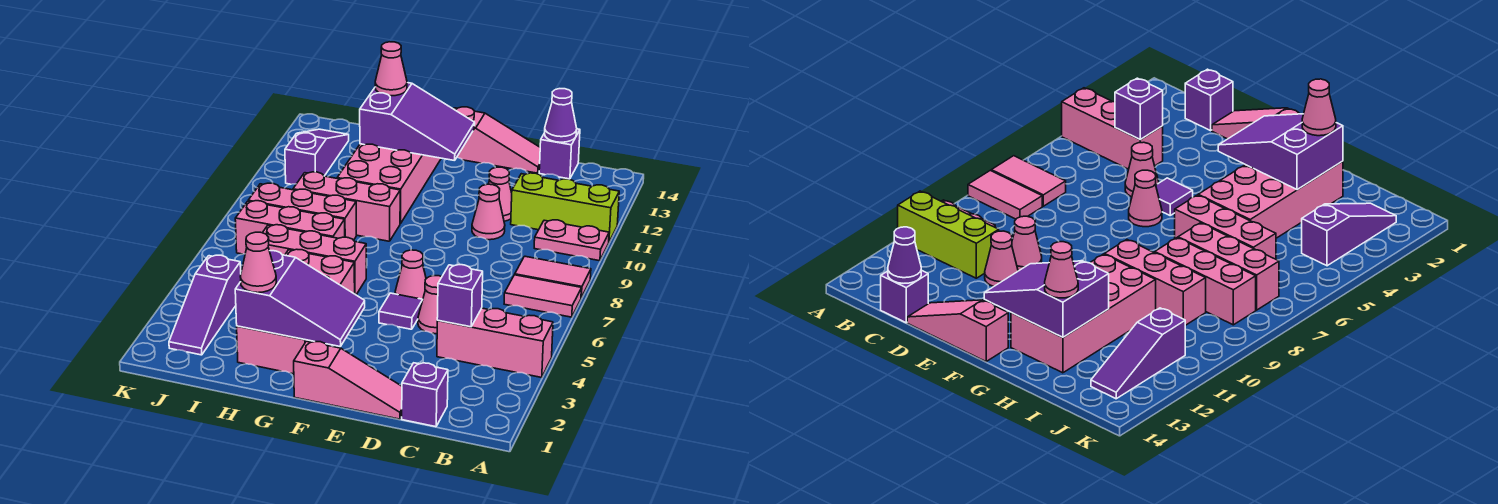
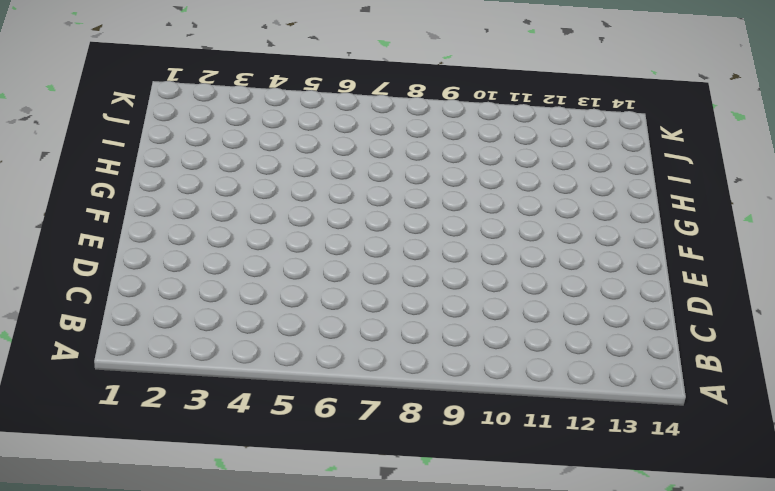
none -> pink brick A4:C4 level 1
none -> pink tile A7:B7 level 1
none -> pink tile A8:B8 level 1

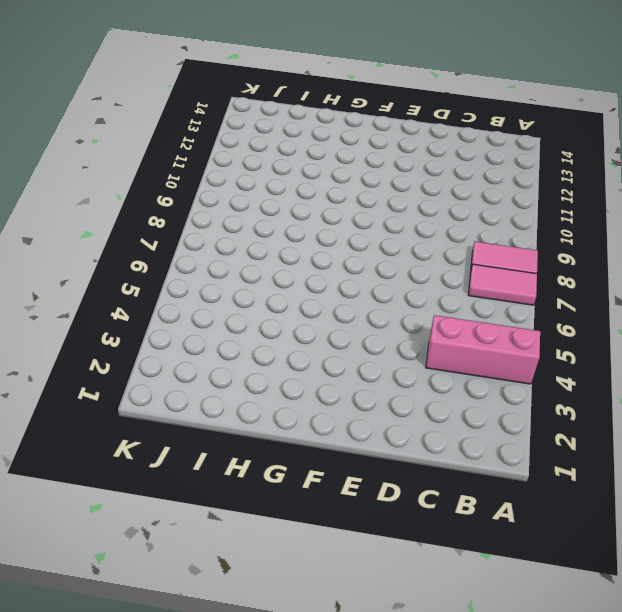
none -> pink plate A10:B10 level 1
none -> lime brick A11:C11 level 1
none -> purple brick C1 level 1

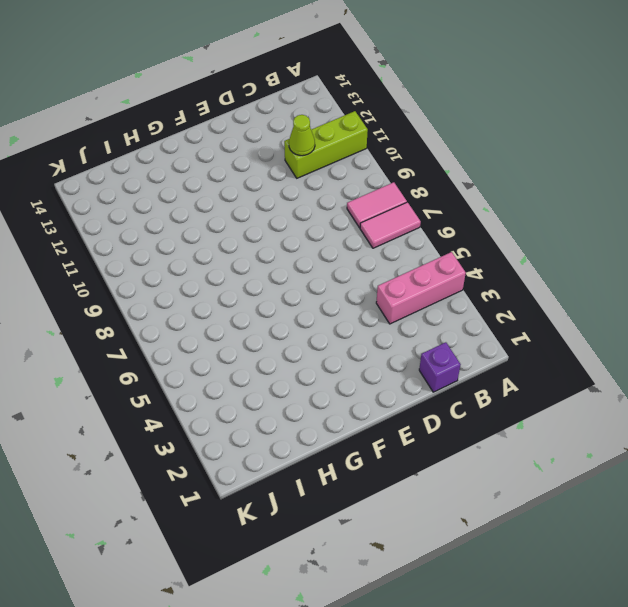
lime cone C11 level 2 -> none
none -> pink plate A10:B10 level 1
none -> purple brick C14 level 1
none -> pink slope D1:F1 level 1 top F

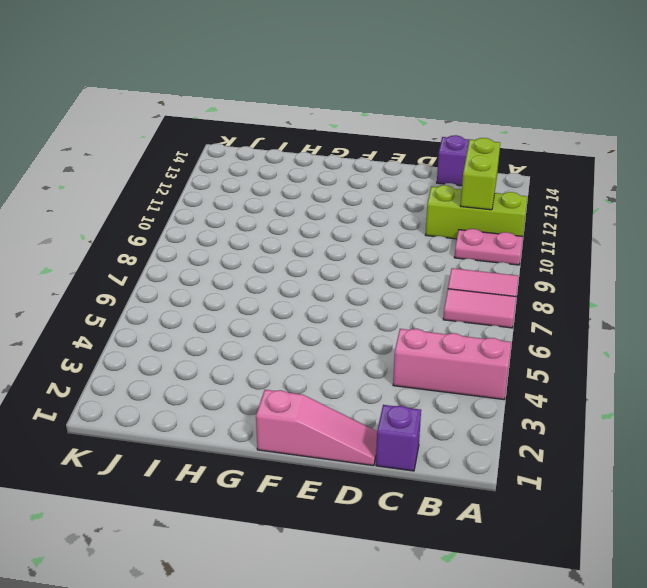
lime brick B11:B12 level 2 -> none
none -> pink cone D5 level 1
none -> pink cone D10 level 1
none -> pink cone D11 level 1

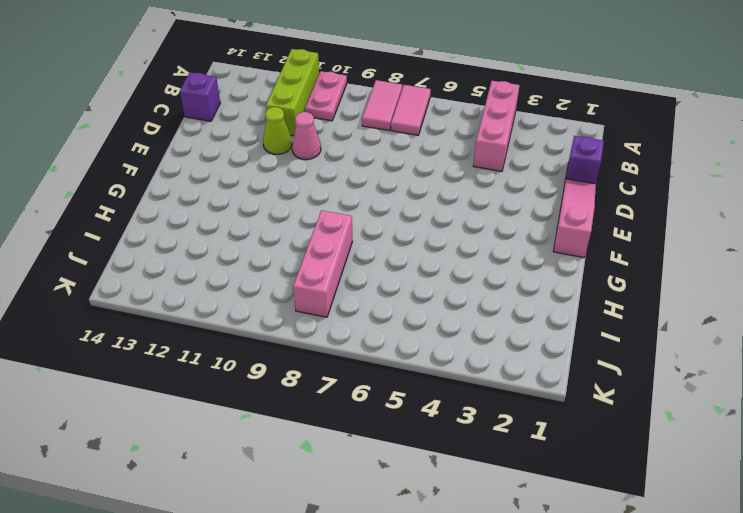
lime cone D11 level 1 -> pink cone D11 level 1
none -> pink cone D5 level 1
none -> pink slope D14:F14 level 1 top F
none -> purple tile E5 level 1

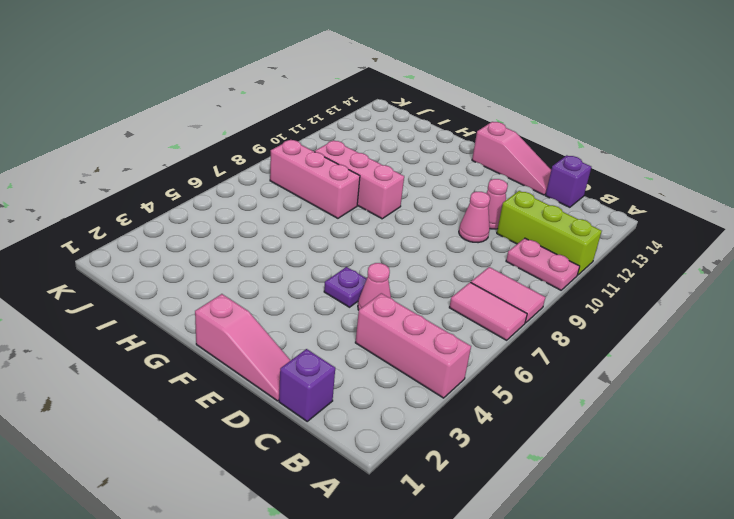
purple plate E5 level 1 -> purple tile E5 level 1
none -> pink cone E6 level 1
none -> pink brick G2:H5 level 1
none -> pink brick G6:I6 level 1

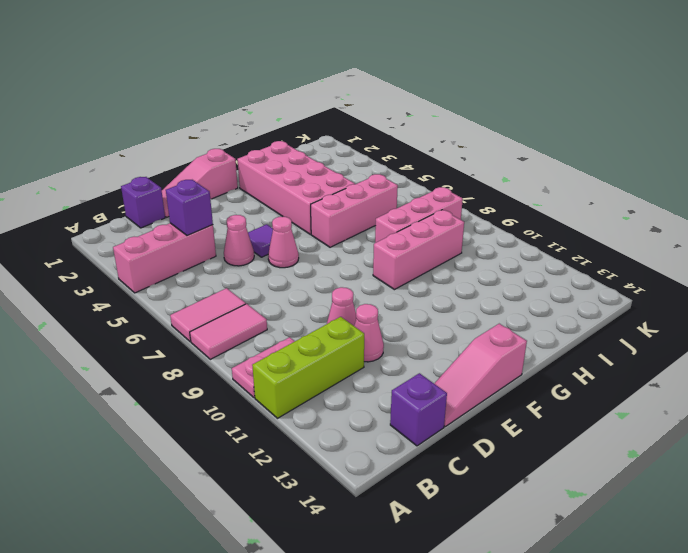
none -> pink brick G10:H13 level 1
none -> pink brick H7:J7 level 1
none -> purple slope J2:J4 level 1 top 4

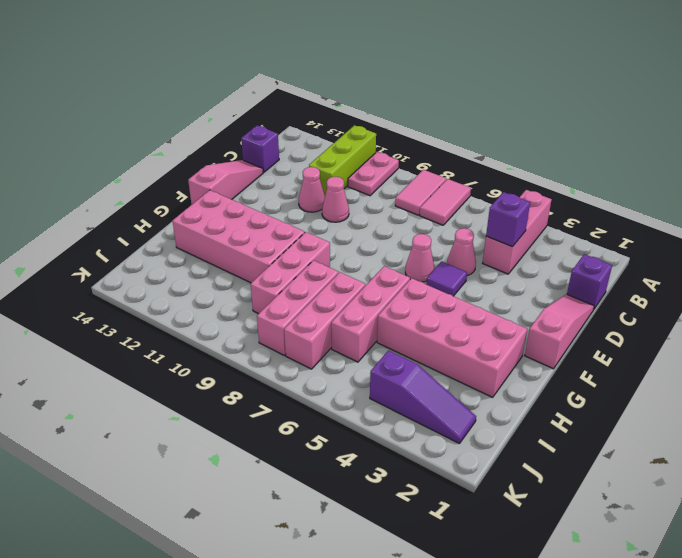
none -> purple slope J11:J13 level 1 top 11
none -> purple cone C14 level 2
none -> purple slope F2:H3 level 2 top H

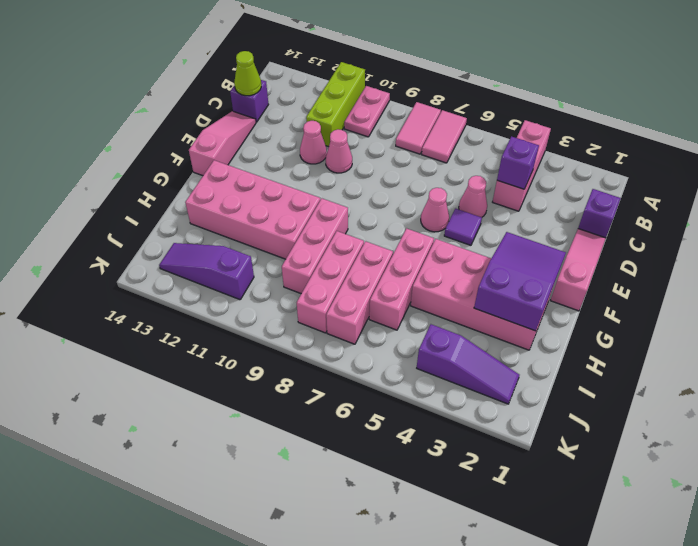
lime cone C14 level 2 -> purple cone C14 level 2
none -> purple slope F12:H13 level 2 top H
none -> pink cone H2 level 3
none -> pink cone H13 level 3

